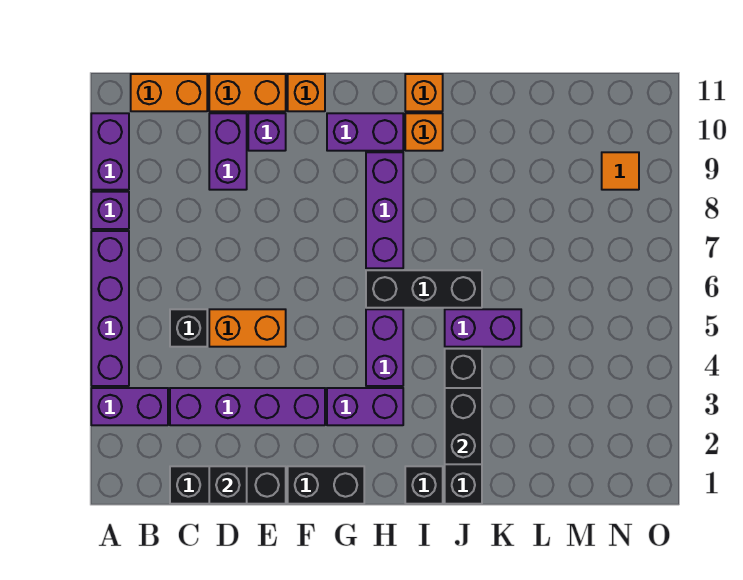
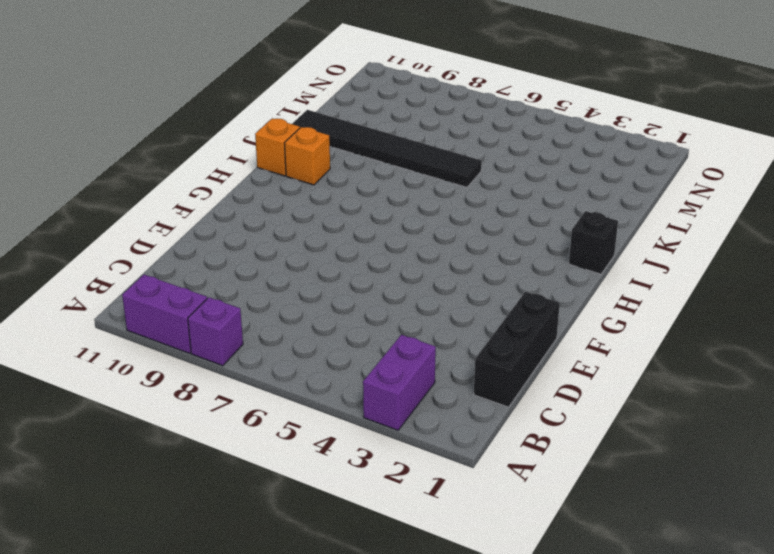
black tile K6:K11 level 1 -> none
none -> purple brick A4:A7 level 1
none -> orange brick B11:C11 level 1
none -> purple brick C3:F3 level 1

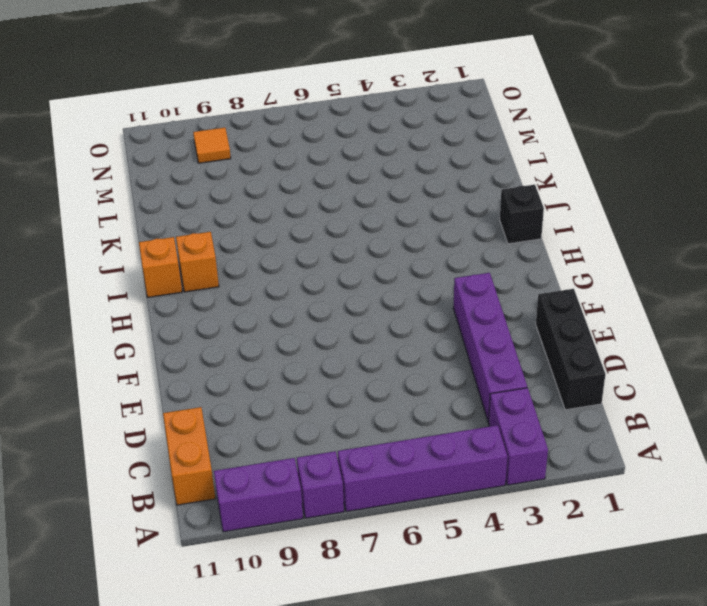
none -> black brick C5 level 1
none -> orange brick D5:E5 level 1
none -> purple brick D9:D10 level 1

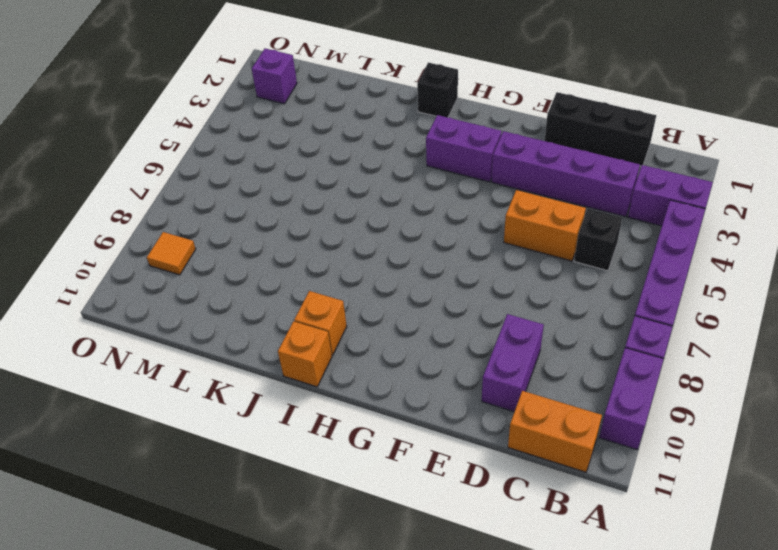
purple brick N2 level 1 -> purple brick E10 level 1
none -> orange brick D11:E11 level 1
none -> black brick F1:G1 level 1
none -> orange brick F11 level 1

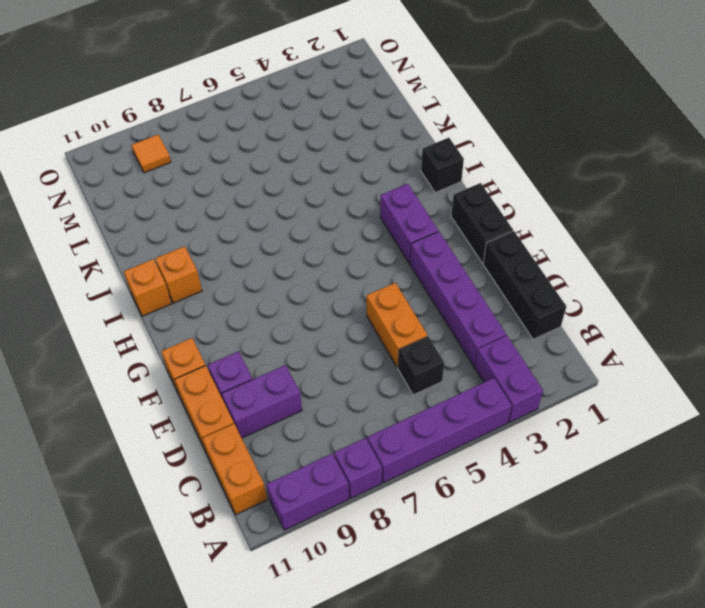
none -> purple brick G10:H10 level 1
none -> purple brick H4:H5 level 1
none -> black brick H6:J6 level 1

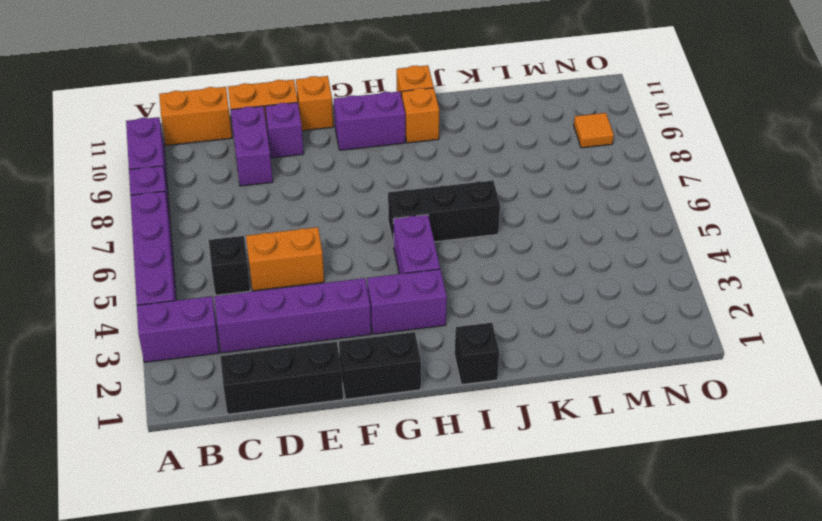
none -> purple brick H7:H9 level 1
none -> black brick J1:J4 level 1
none -> purple brick J5:K5 level 1

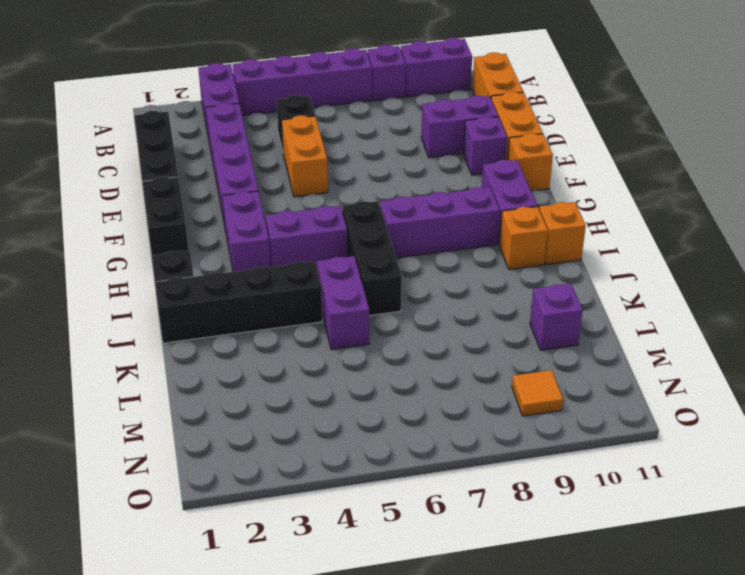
purple brick L10 level 1 -> none
none -> black brick D1 level 2
none -> black brick J2:J3 level 2

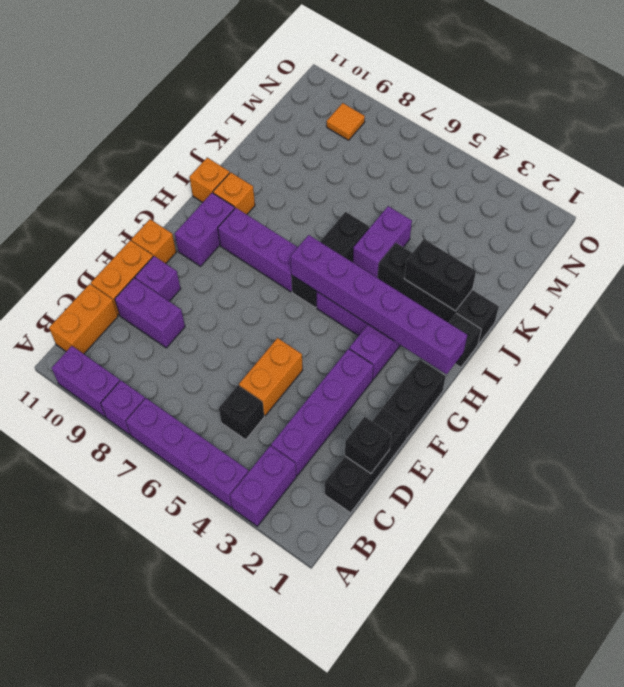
purple brick H1:H6 level 2 -> none

